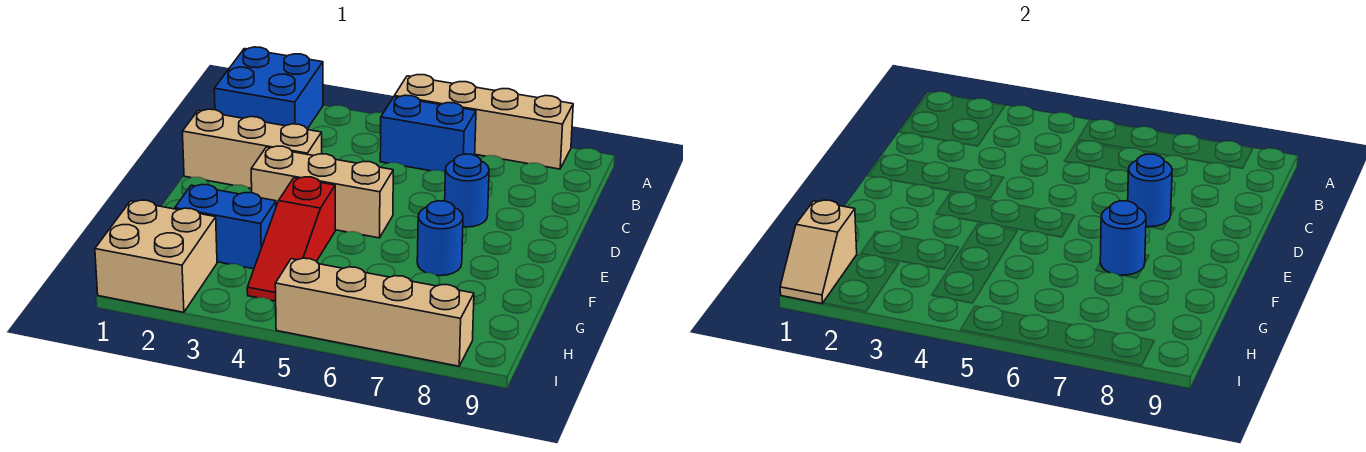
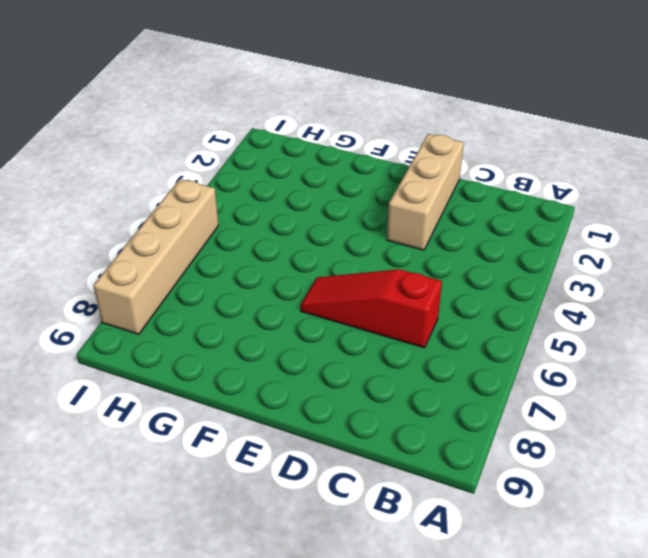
red slope C6:E6 level 1 top C -> red slope F4:H4 level 1 top F
none -> blue brick A1:B2 level 1
none -> tan brick A5:A8 level 1
none -> blue brick B5:B6 level 1

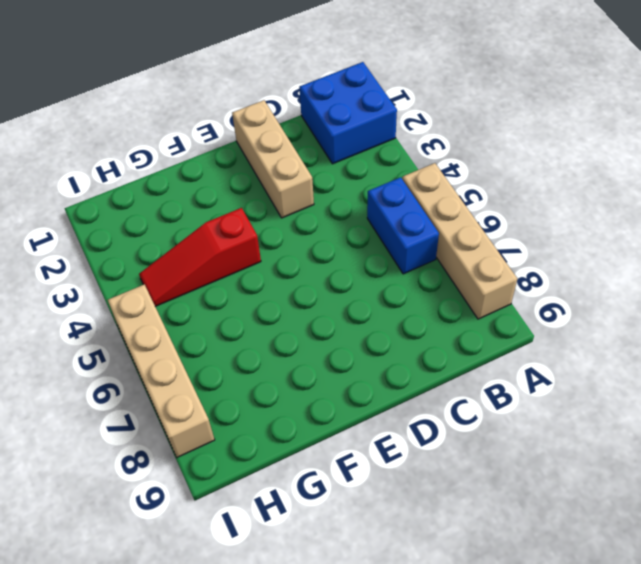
none -> blue round brick D7 level 1
none -> tan brick E3:E5 level 1
none -> blue round brick F7 level 1

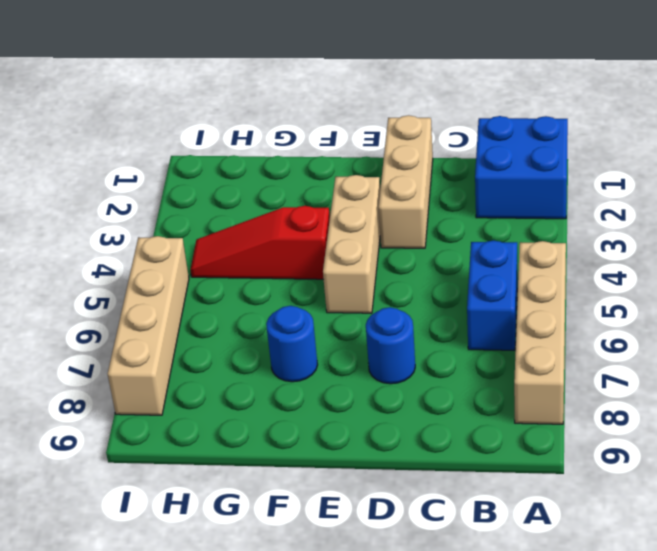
none -> blue brick G2:G3 level 1
none -> tan brick H1:I2 level 1
none -> blue round brick D7 level 2

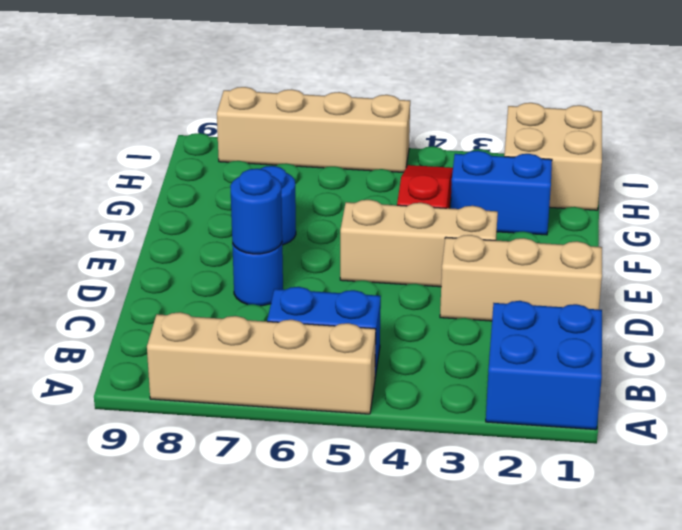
none -> blue round brick F7 level 2
none -> tan slope H1:I1 level 2 top H

